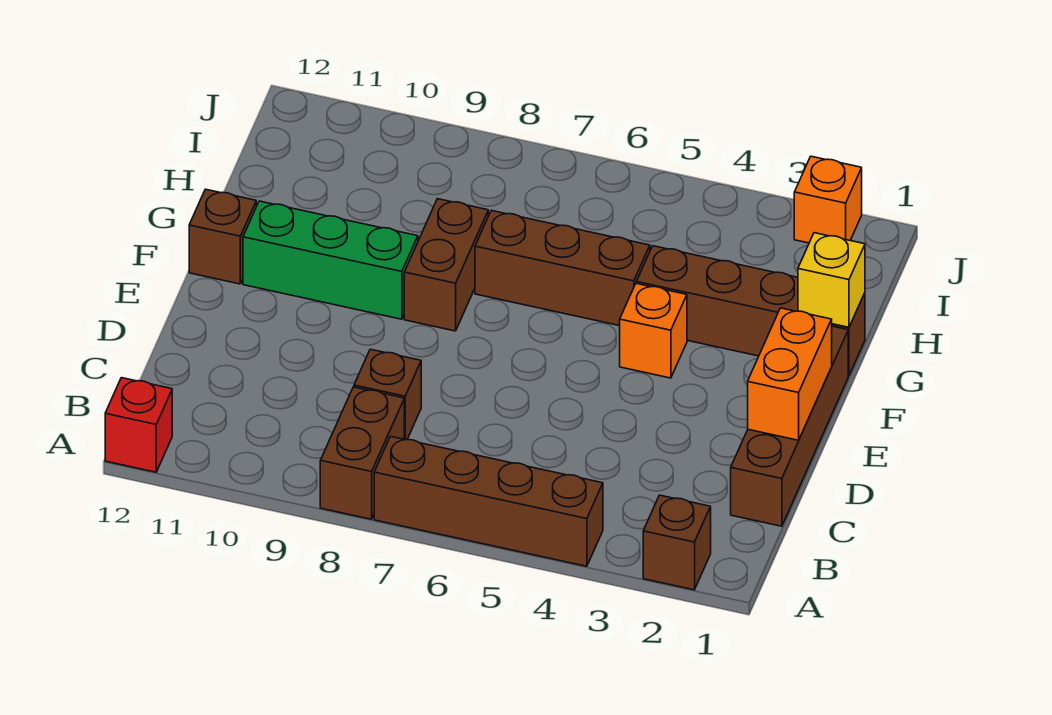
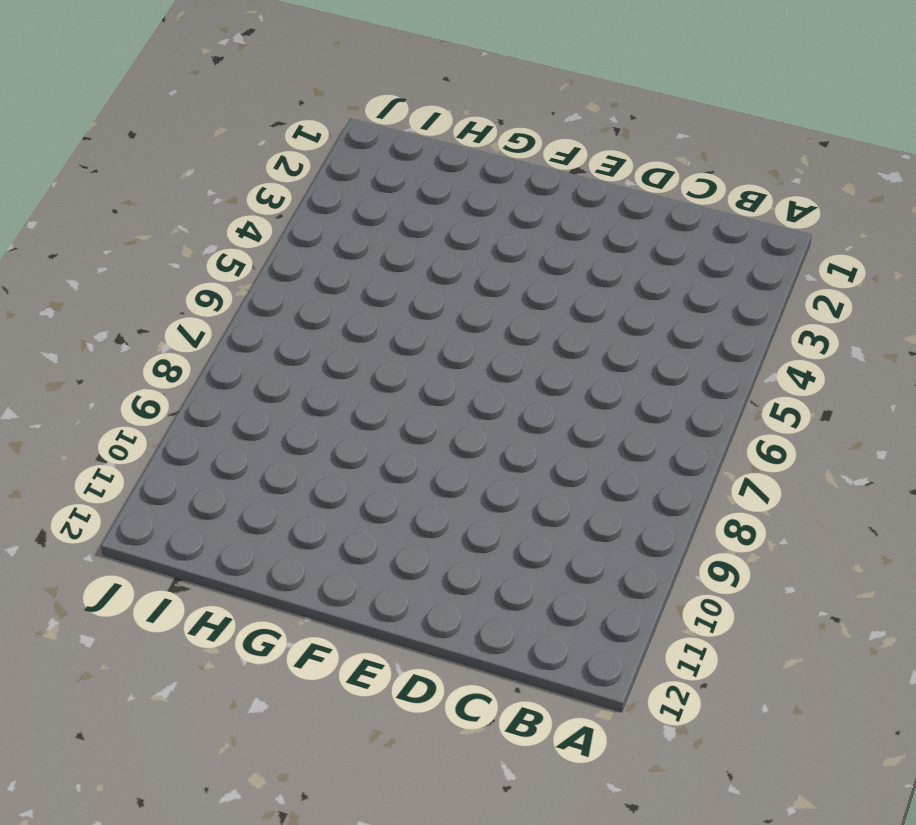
none -> brown brick A2 level 1
none -> brown brick A4:A7 level 1
none -> brown brick A8:B8 level 1

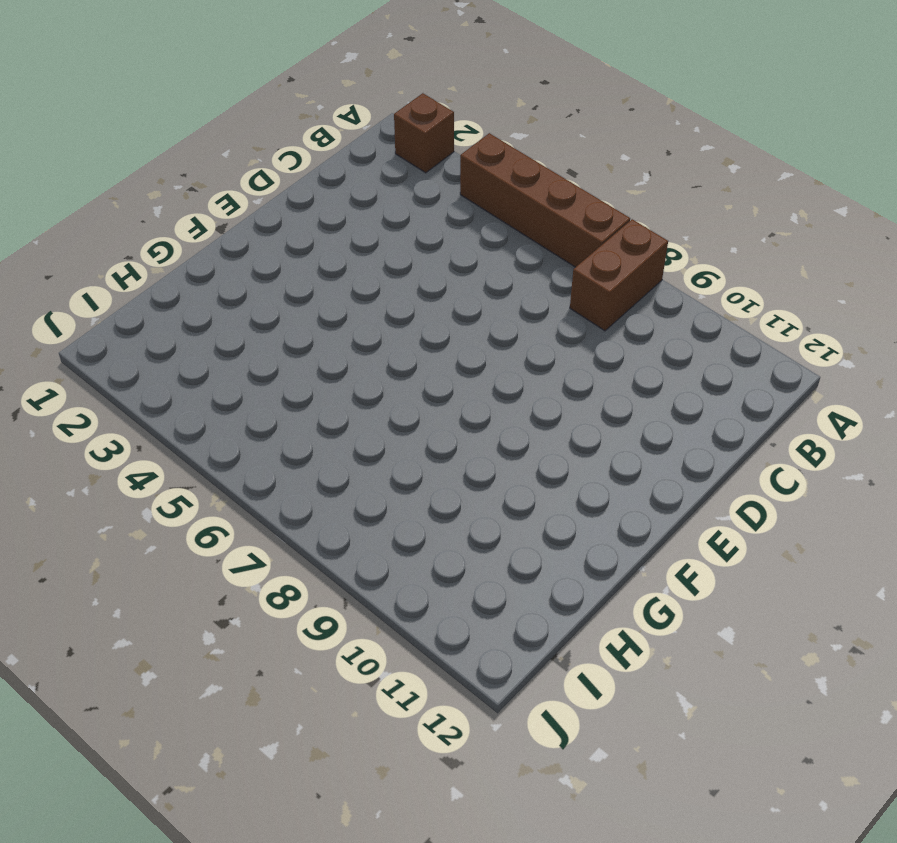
none -> red brick A12 level 1
none -> brown brick C1:F1 level 1
none -> brown brick C8 level 1

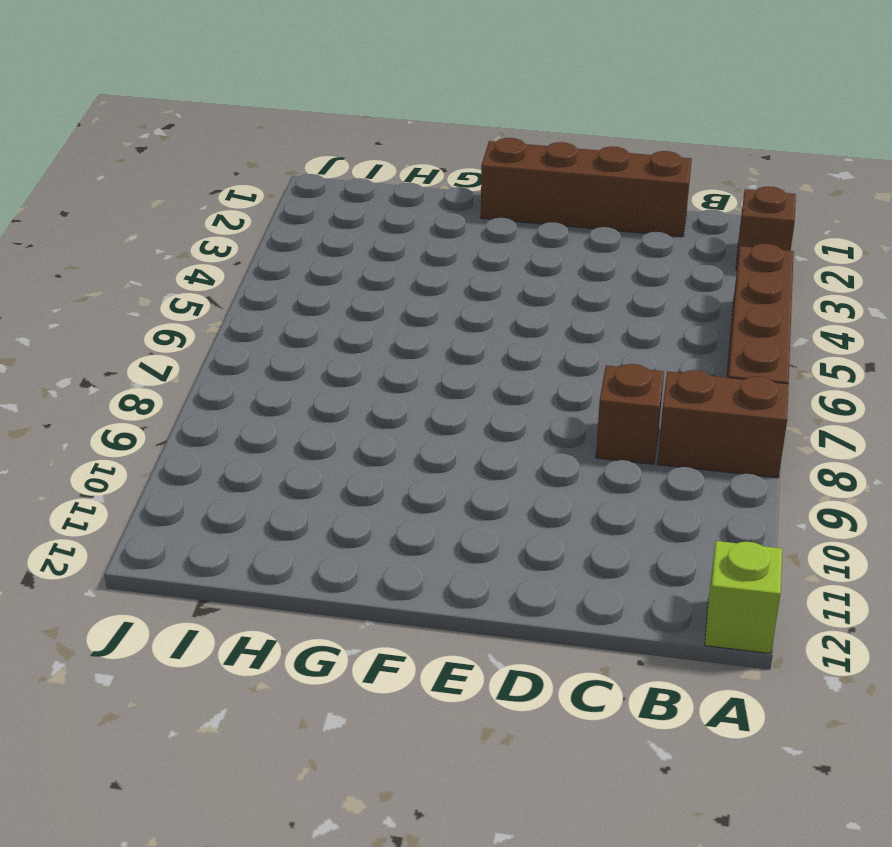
lime brick A12 level 1 -> red brick A12 level 1
none -> orange brick F4 level 1
none -> brown brick F8:G8 level 1
none -> green brick F9:F11 level 1

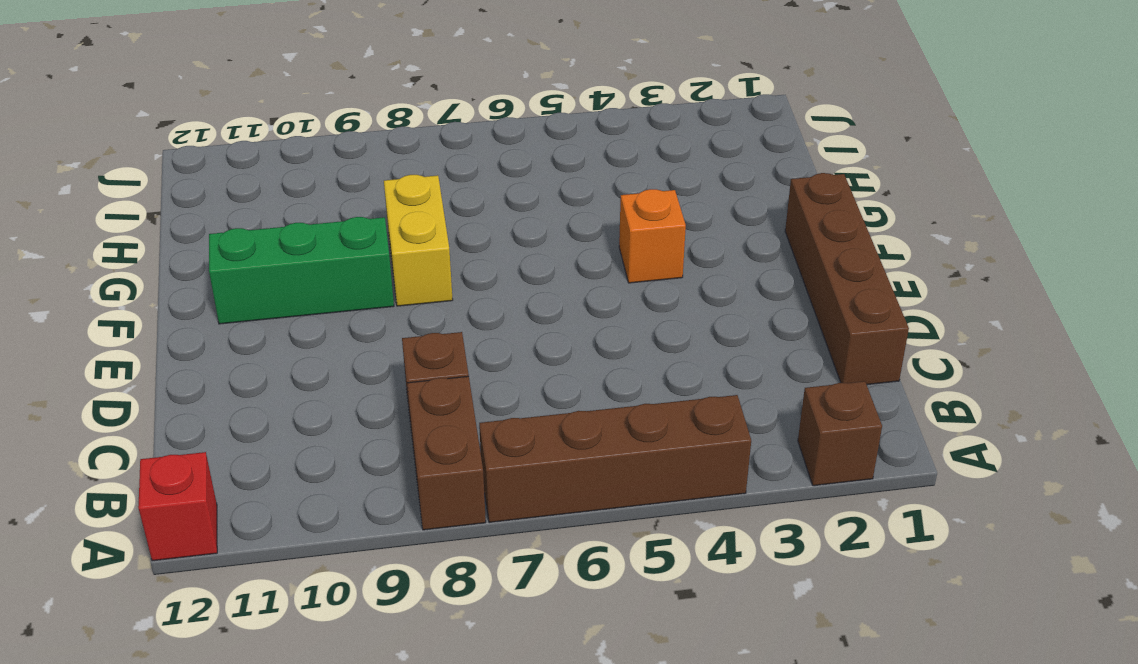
yellow brick F8:G8 level 1 -> brown brick F8:G8 level 1
none -> brown brick F12 level 1
none -> brown brick G1:G4 level 1
none -> brown brick G5:G7 level 1

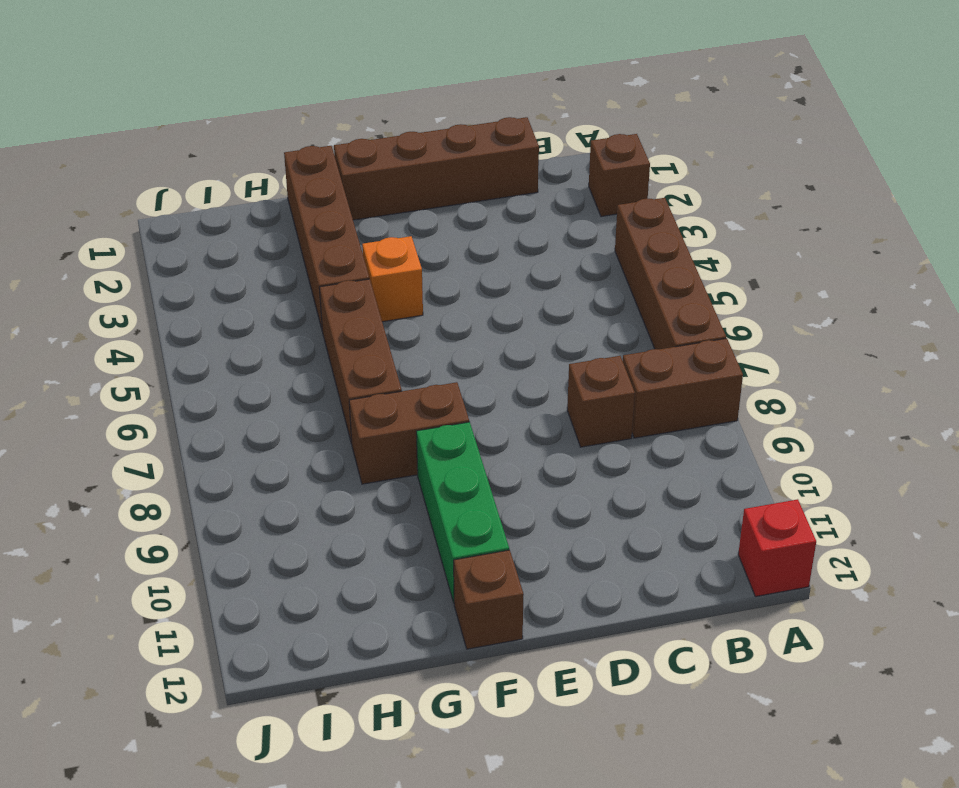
none -> orange brick J2 level 1
none -> orange brick D1:E1 level 2
none -> yellow brick G1 level 2

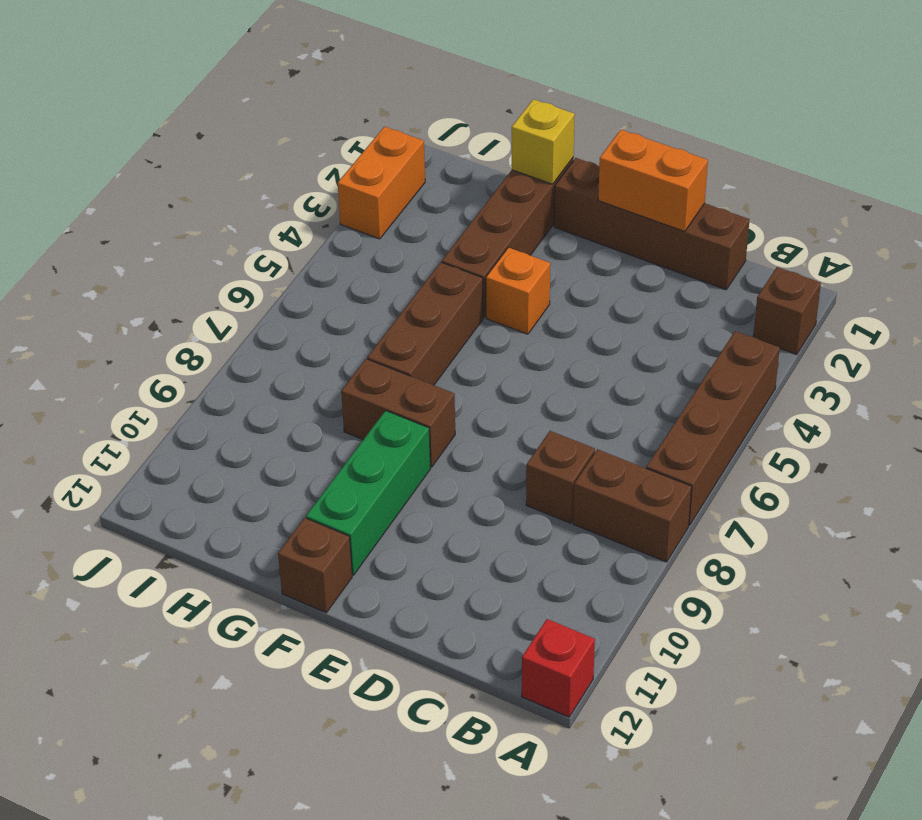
orange brick J2:J3 level 1 -> orange brick J2 level 1

